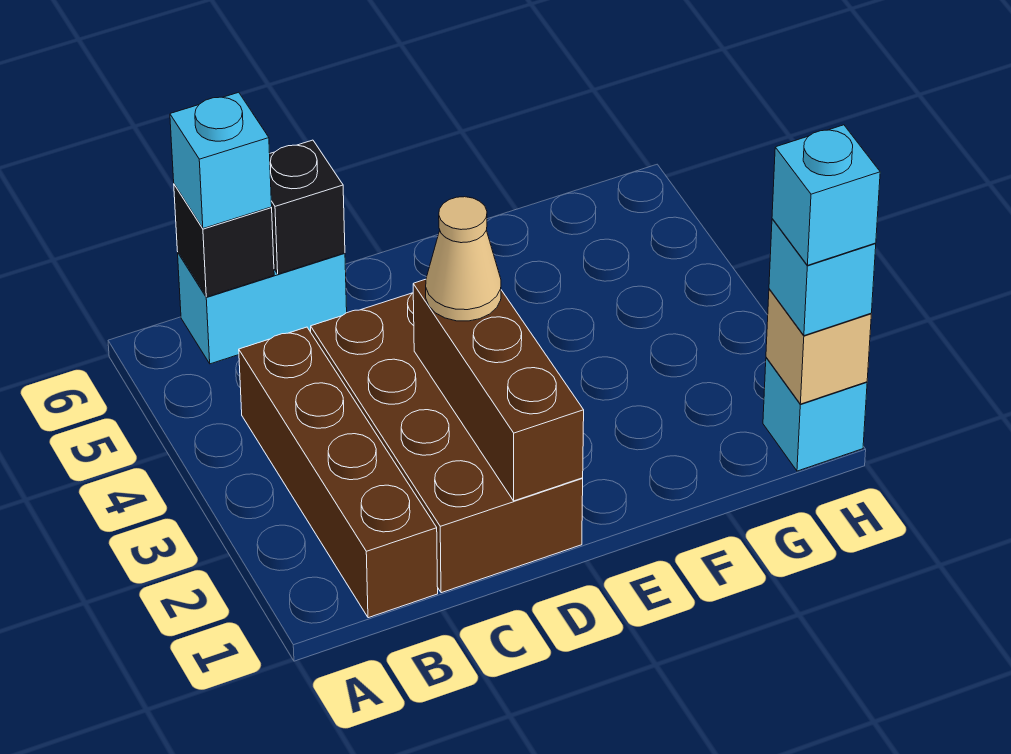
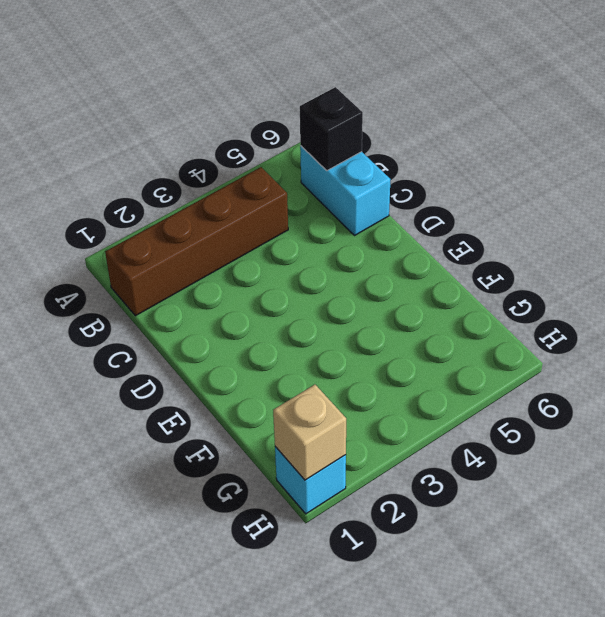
none -> brown brick C1:D4 level 1
none -> black brick C6 level 2
none -> brown brick D1:D3 level 2

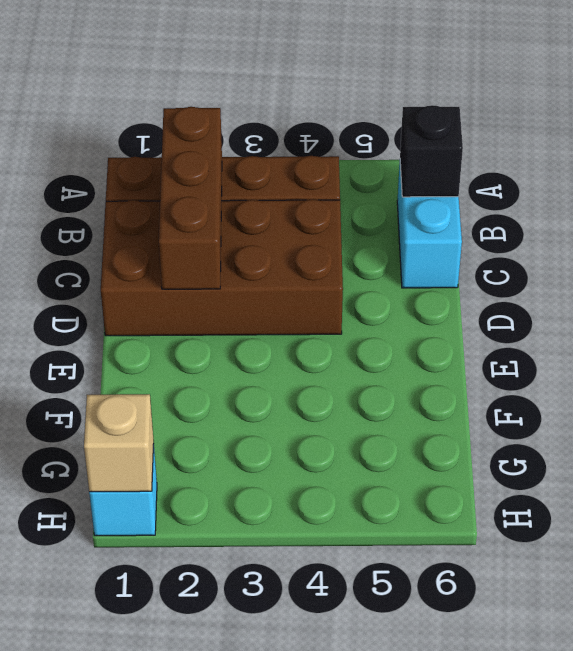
brown brick B2:D2 level 2 -> brown brick D1:D3 level 2
none -> black brick C6 level 2
none -> cyan brick B6 level 3
none -> tan cone D3 level 3

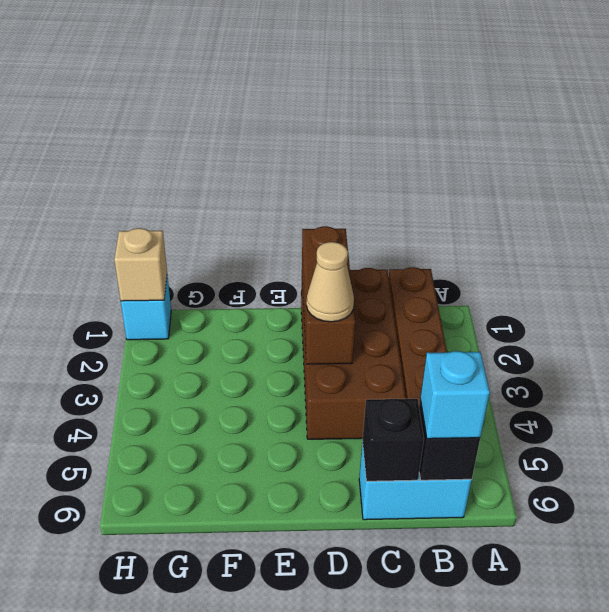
none -> cyan brick H1 level 3
none -> cyan brick H1 level 4

